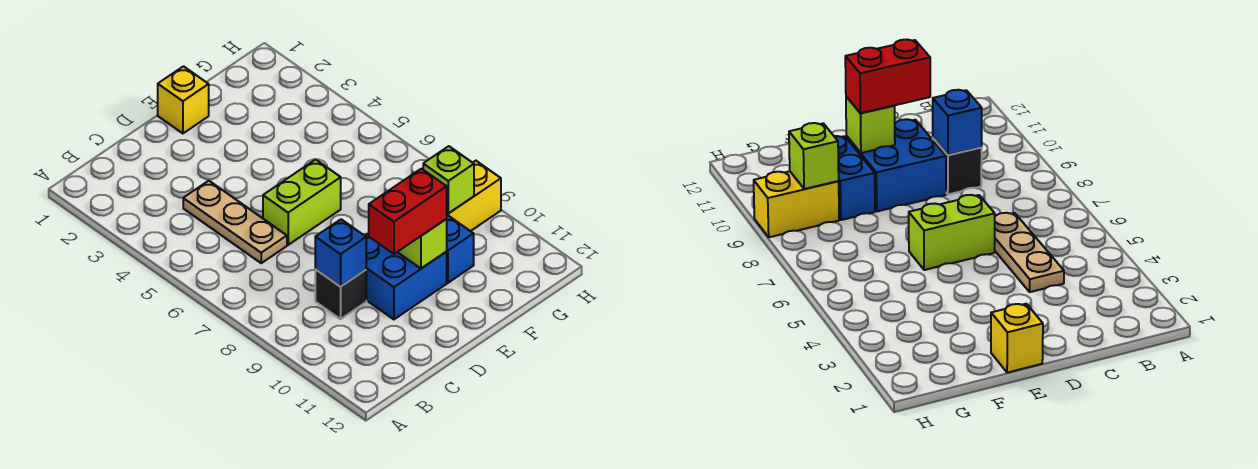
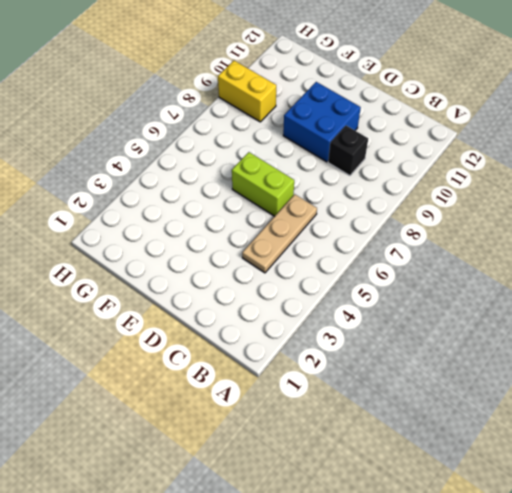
none -> yellow brick E1 level 1
none -> blue brick F9:F10 level 1

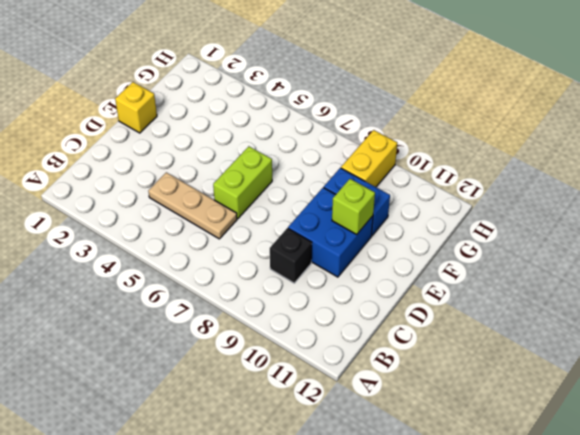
none -> blue brick C9 level 2
none -> lime brick G9 level 2

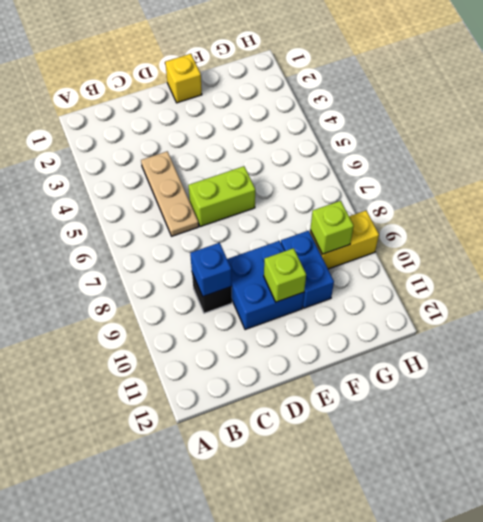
none -> red brick D10:E10 level 3

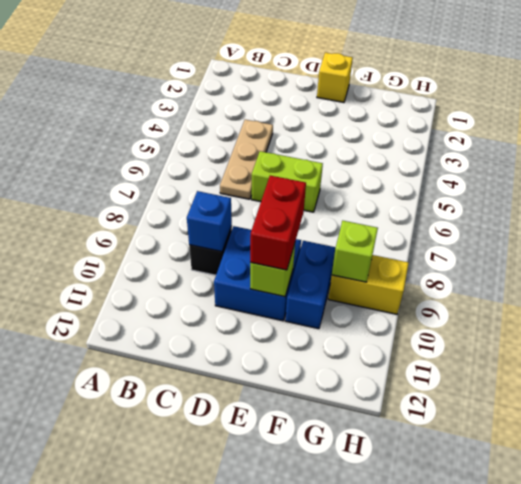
red brick E9:E10 level 3 -> red brick D10:E10 level 3

